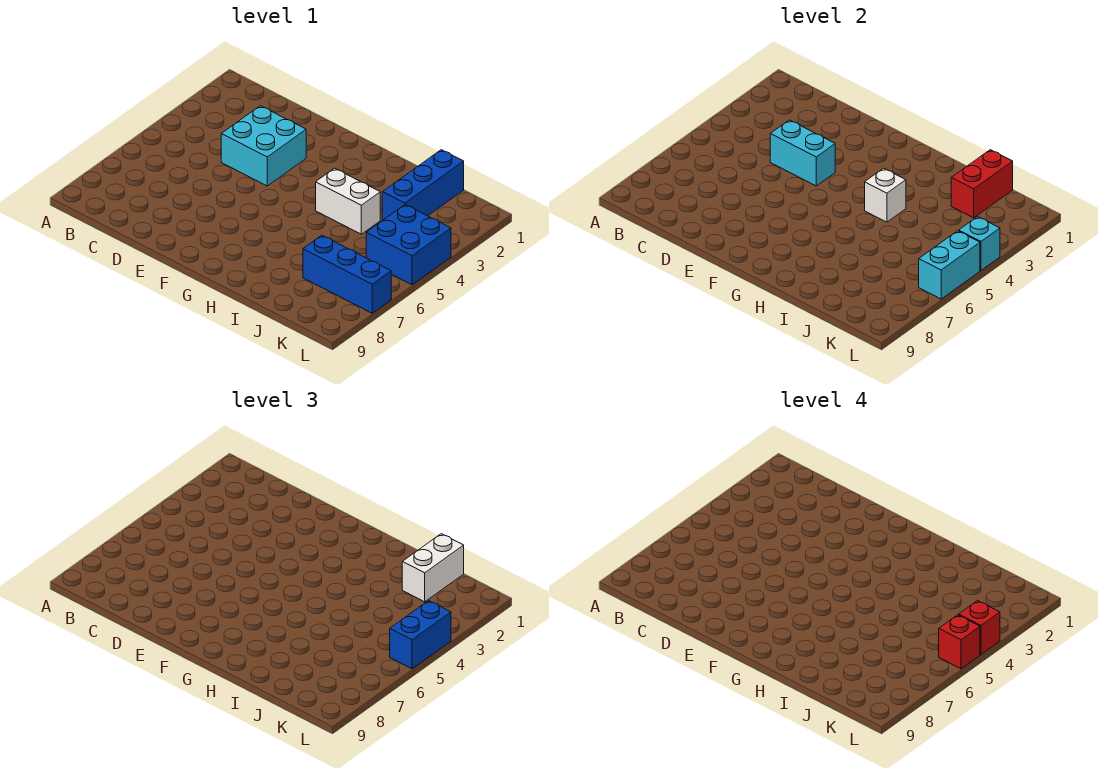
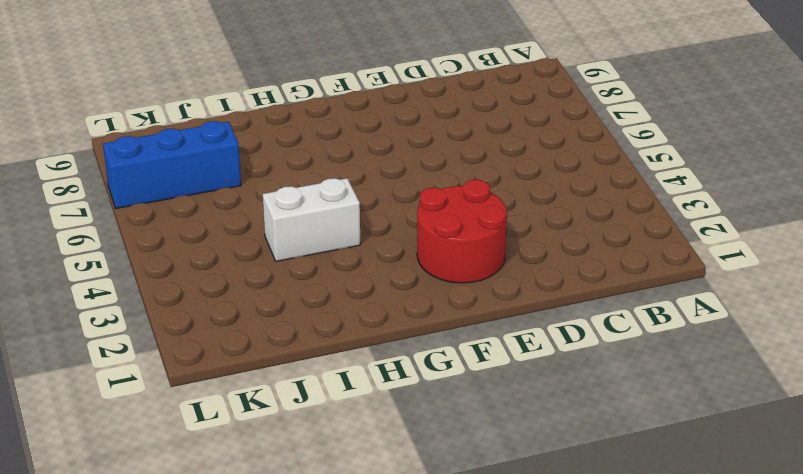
red round brick E2:F3 level 1 -> cyan brick D3:E4 level 1
none -> blue brick J1:J3 level 1
none -> blue brick K4:L5 level 1
none -> cyan brick D4:E4 level 2

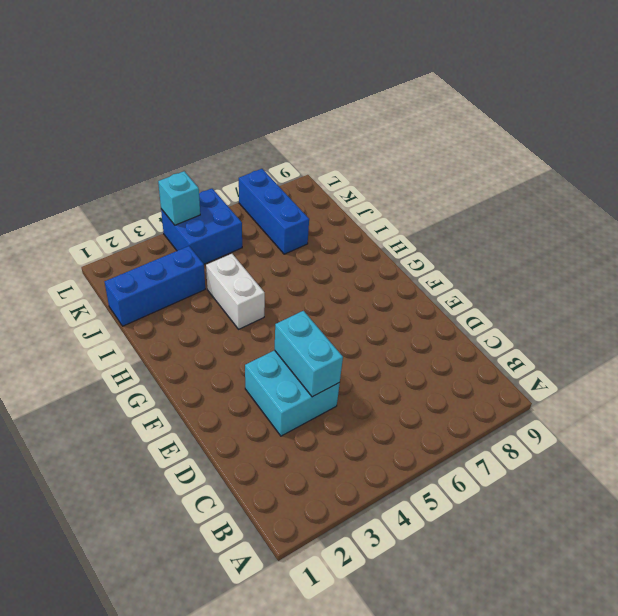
none -> white brick H4 level 2
none -> red brick J1:J2 level 2
none -> cyan brick L5:L6 level 2

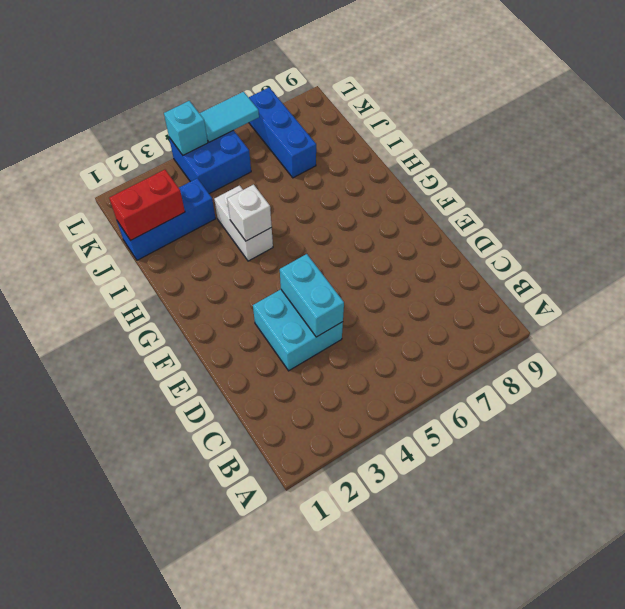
cyan tile L5:L6 level 2 -> cyan brick L5:L6 level 2
none -> white brick J1:J2 level 3
none -> blue brick L4:L5 level 3
none -> red brick L4 level 4

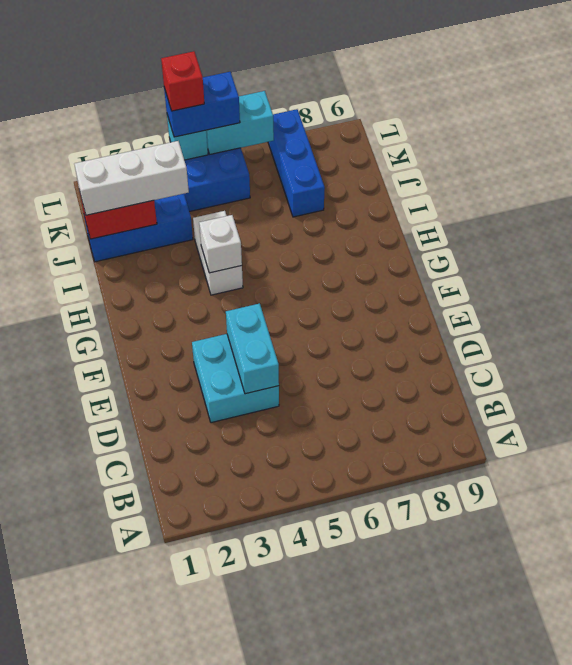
white brick J1:J3 level 3 -> white brick J1:J2 level 3
none -> red brick L5 level 4

